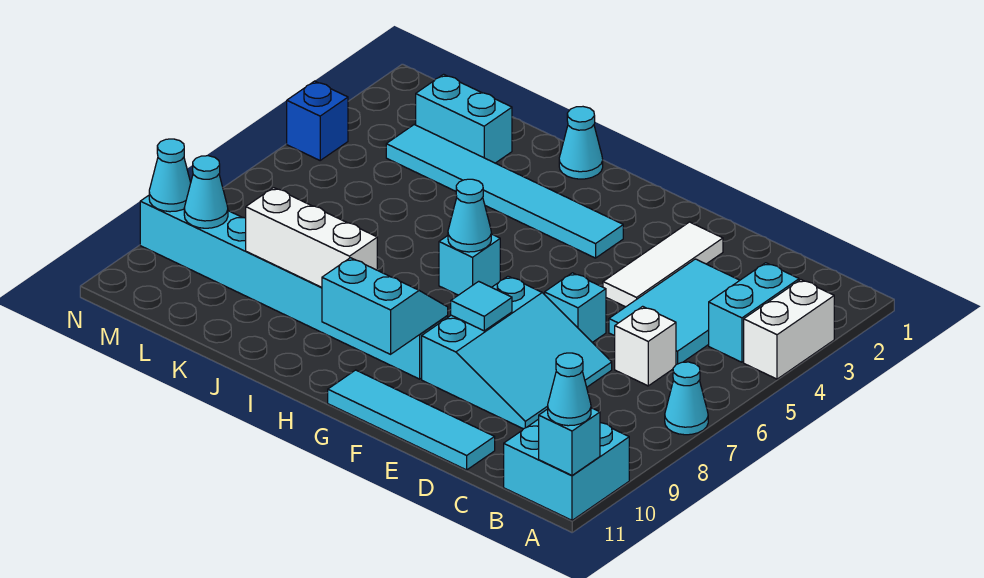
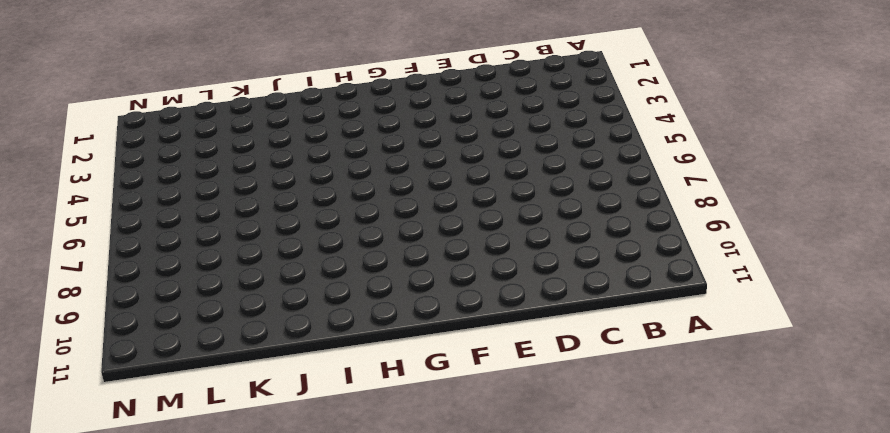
none -> white brick A3:A4 level 1
none -> cyan cone A7 level 1
none -> cyan brick A10:B11 level 1

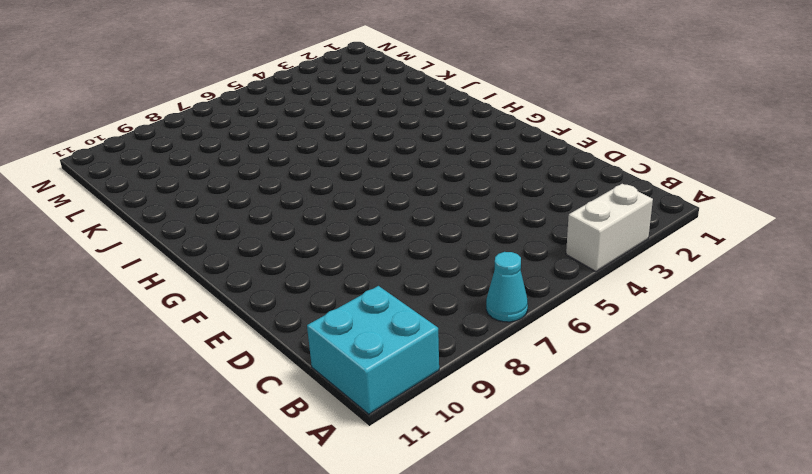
none -> cyan brick B3:B4 level 1
none -> cyan tile C3:D5 level 1
none -> white brick C6 level 1

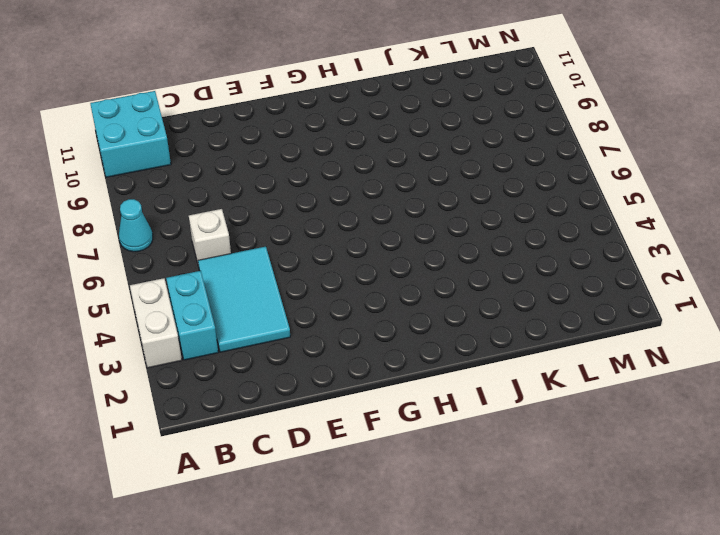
none -> cyan slope D7:F9 level 1 top F
none -> cyan tile D11:G11 level 1
none -> white tile E2:E4 level 1

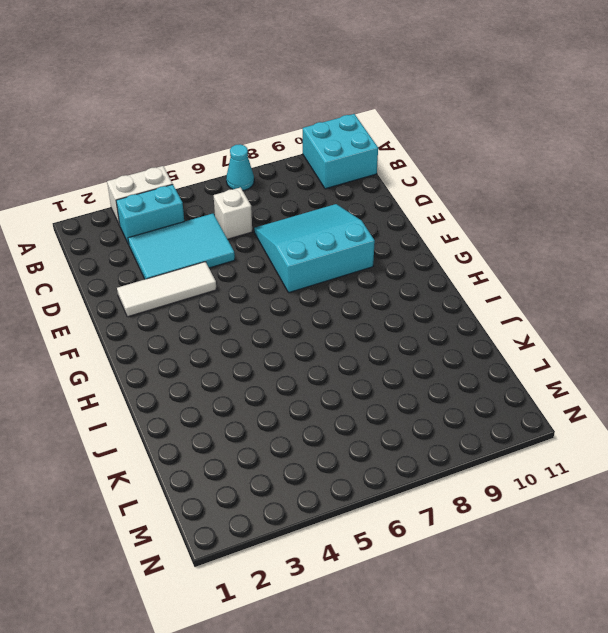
none -> cyan tile D11:G11 level 1
none -> cyan brick E6 level 1
none -> cyan tile G3:L3 level 1

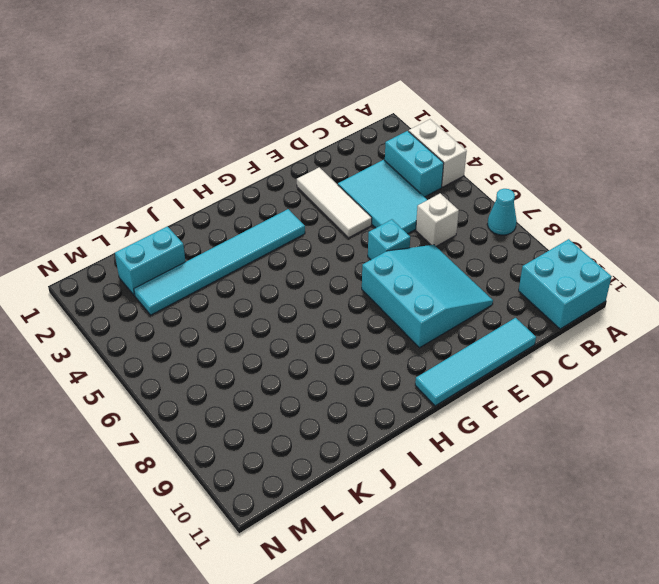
none -> cyan brick G9:N9 level 1
none -> cyan brick H6 level 1
none -> cyan cone I1 level 1

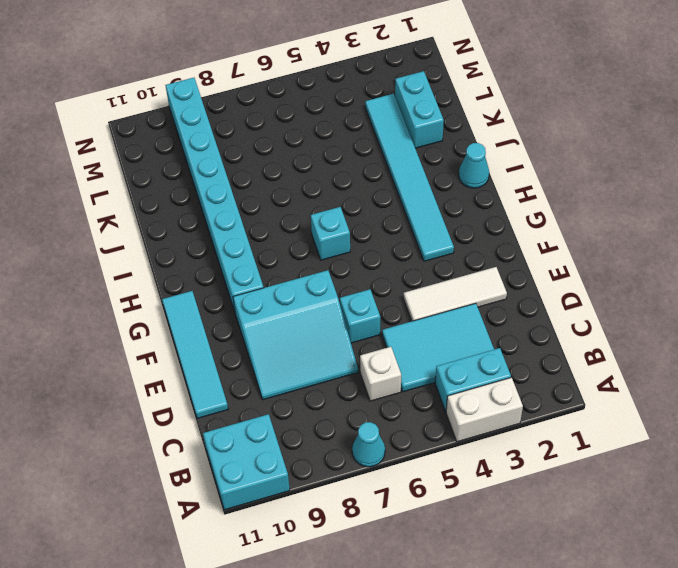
none -> blue brick N4 level 1
none -> cyan brick A11 level 2
none -> cyan tile F8 level 2

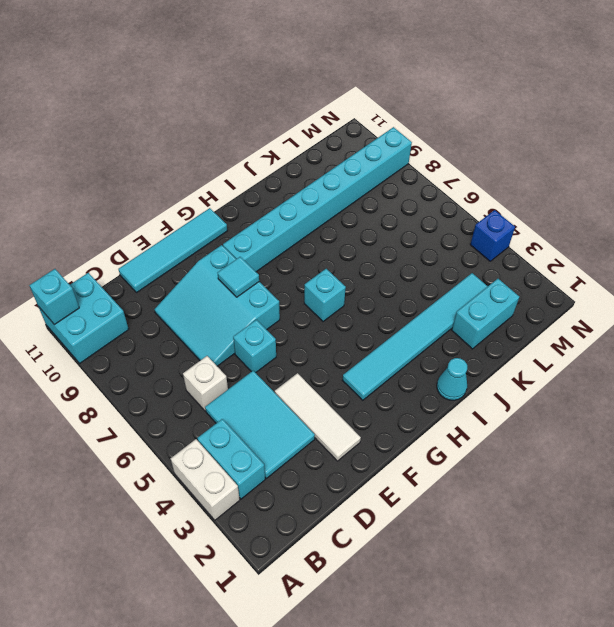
none -> cyan cone A7 level 1
none -> cyan slope G9:H10 level 2 top 10
none -> cyan cone H6 level 2

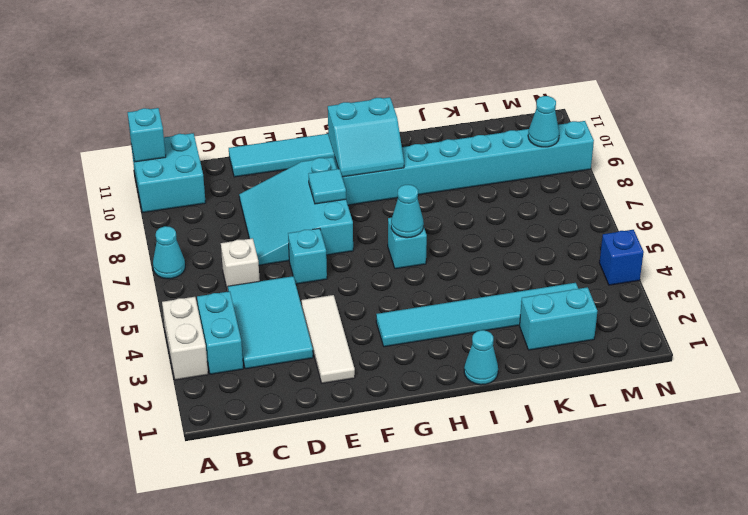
none -> white brick I9:K9 level 2
none -> cyan cone N9 level 2
none -> cyan cone A11 level 3

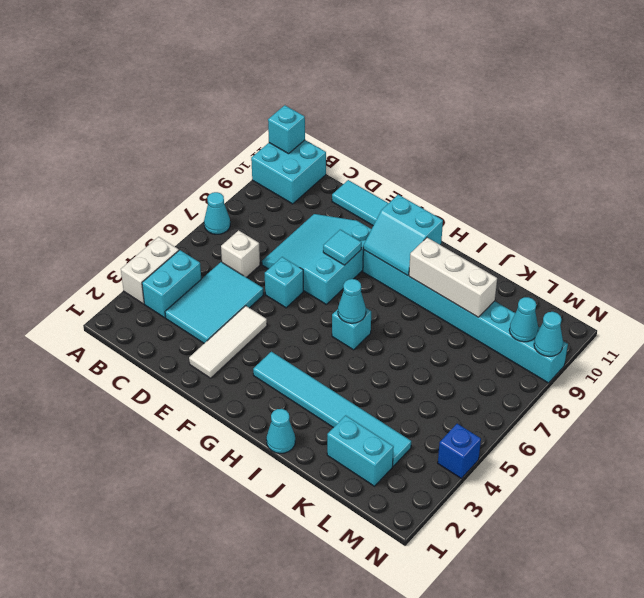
none -> cyan cone A11 level 3

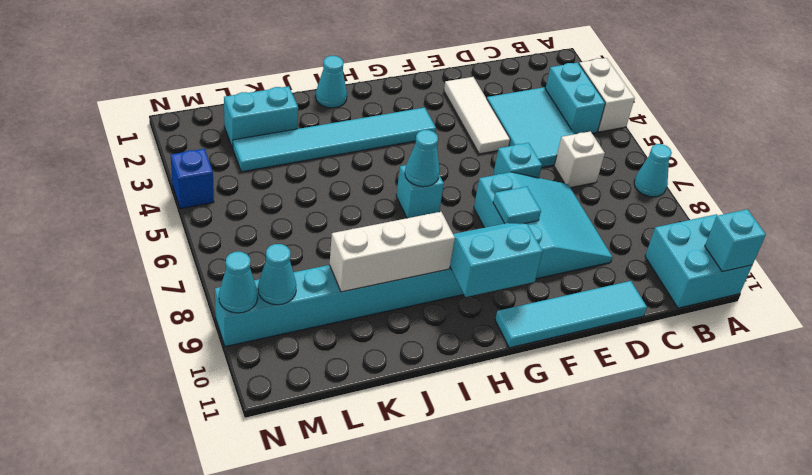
none -> cyan cone A11 level 3

